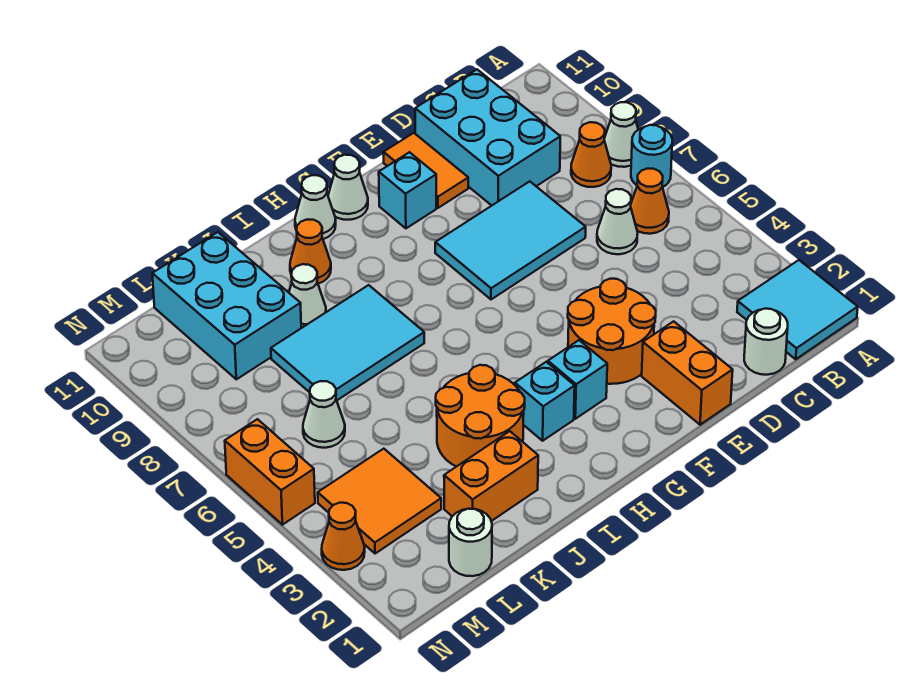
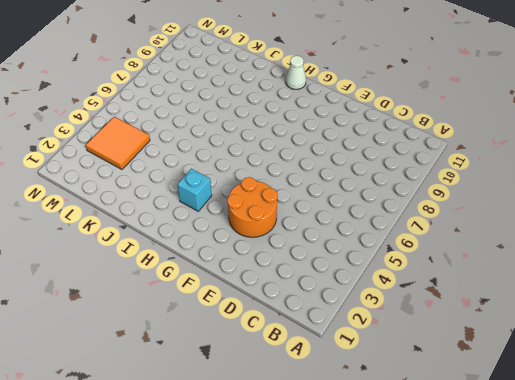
none -> cyan tile A1:B2 level 1
none -> cyan round brick A7 level 1
none -> white cone A8 level 1

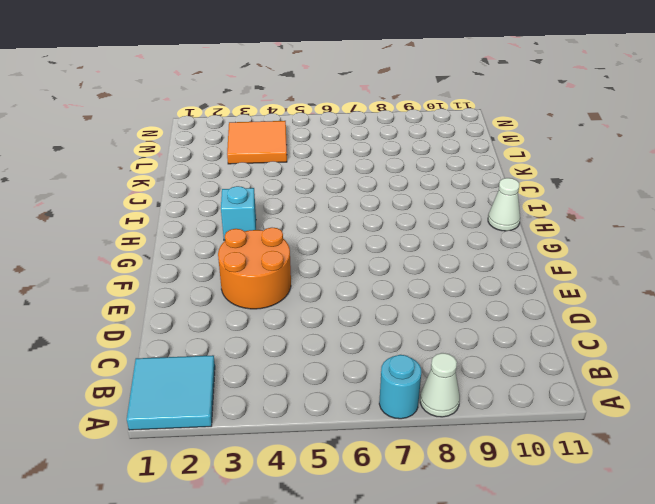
none -> orange cone B6 level 1
none -> orange cone B8 level 1
none -> white round brick C1 level 1

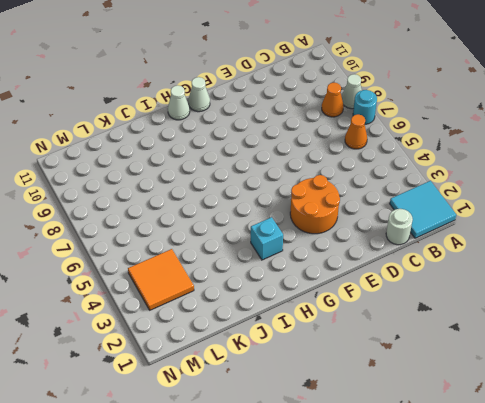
none -> white cone C6 level 1
none -> cyan brick C9:D11 level 1
none -> cyan tile D7:F8 level 1

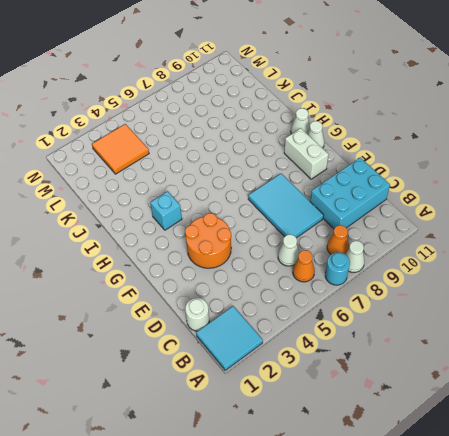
white brick F10:G10 level 1 -> cyan brick F10 level 1
none -> orange brick E1:E2 level 1
none -> orange tile E10:E11 level 1
none -> cyan brick G3 level 1

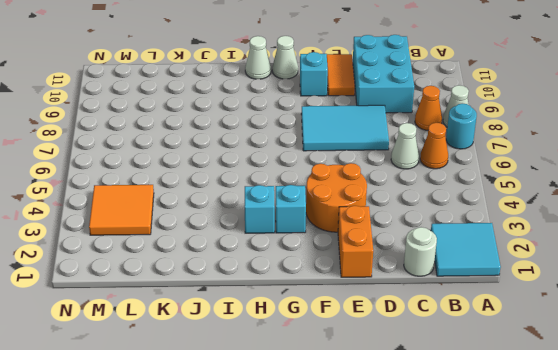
none -> orange round brick I3:J4 level 1
none -> cyan tile I7:K8 level 1
none -> orange cone I10 level 1

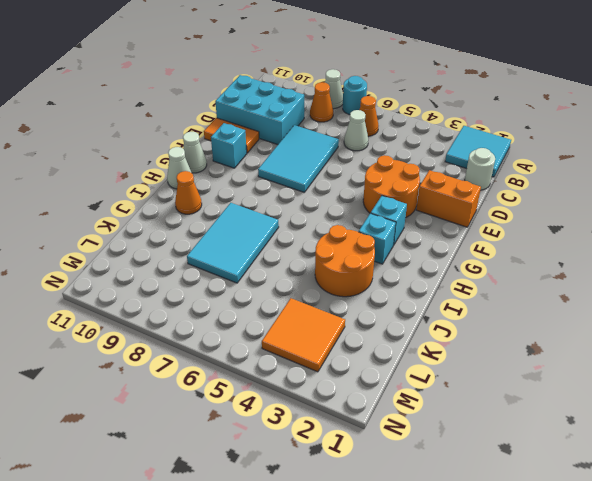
none -> orange brick J2:K2 level 1
none -> white cone J9 level 1
none -> cyan brick K9:L11 level 1

